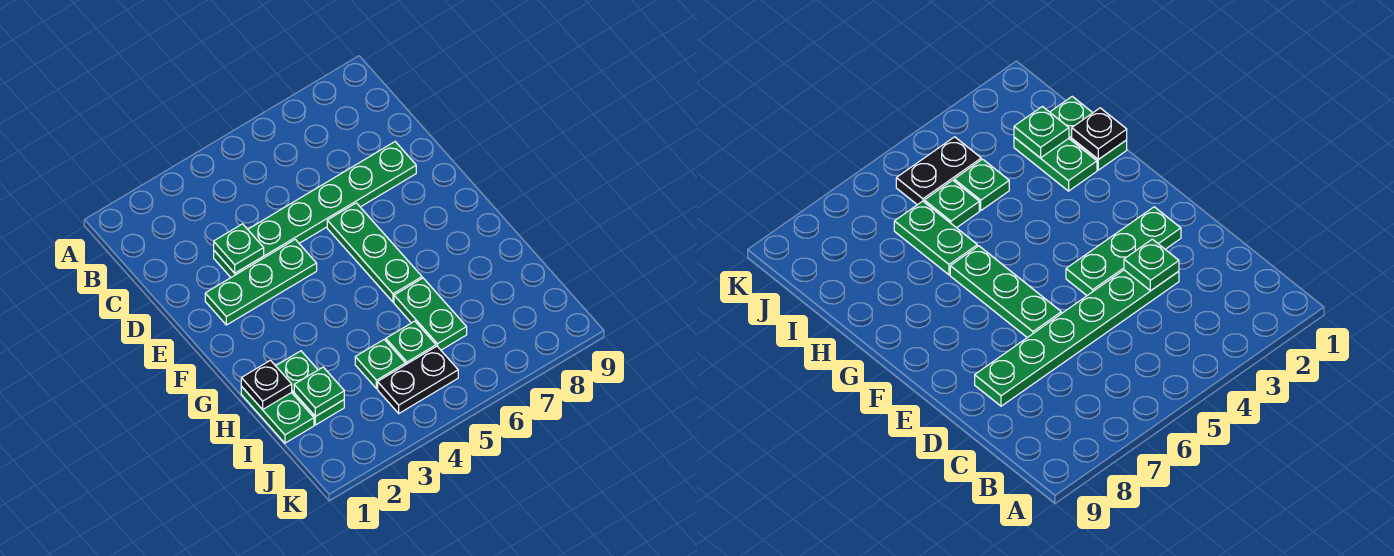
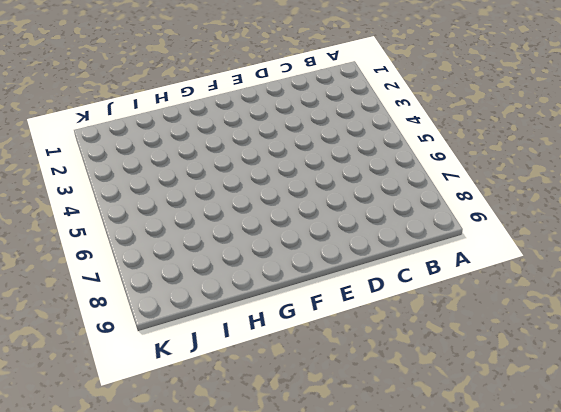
none -> green plate D3:D8 level 1
none -> green plate E2:E4 level 1
none -> green plate E6:G6 level 1

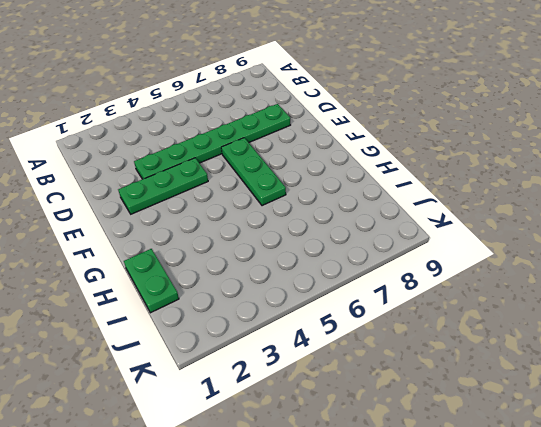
none -> green plate H2:I2 level 1
none -> green plate H6:I6 level 1
none -> green plate I4 level 1

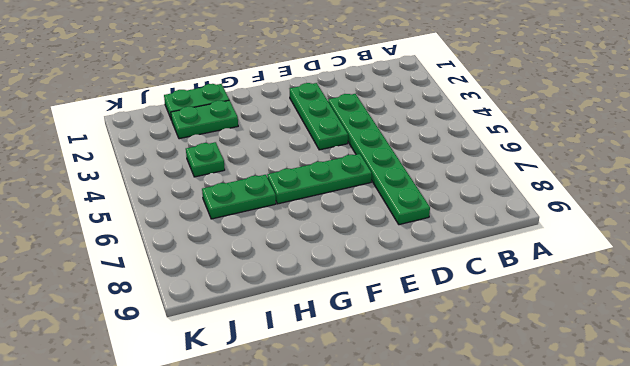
none -> green plate I5 level 1
none -> black plate J4:J5 level 1
none -> green plate D3 level 2

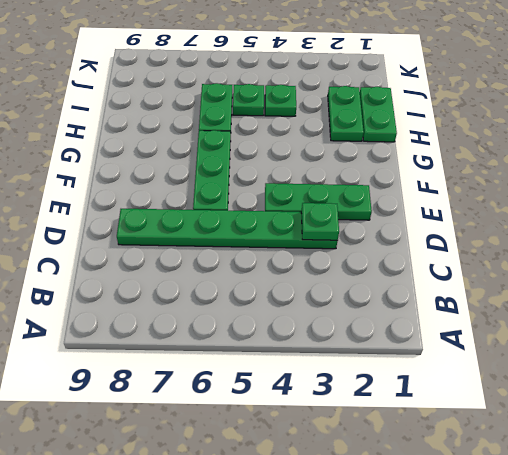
none -> black plate J4:J5 level 1
none -> black plate H1 level 2
none -> green plate I2 level 2

